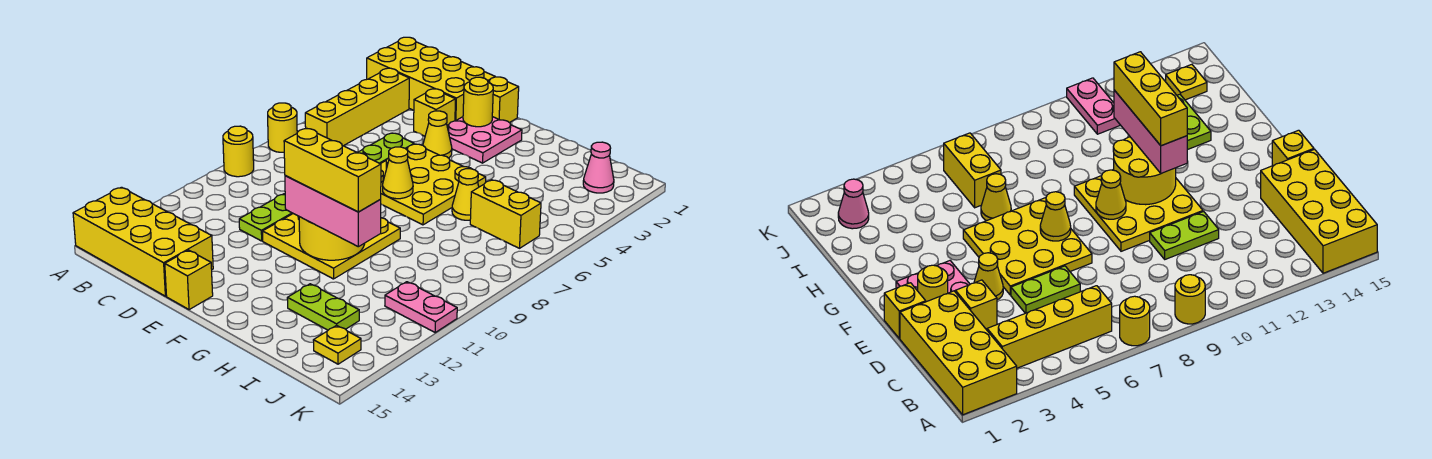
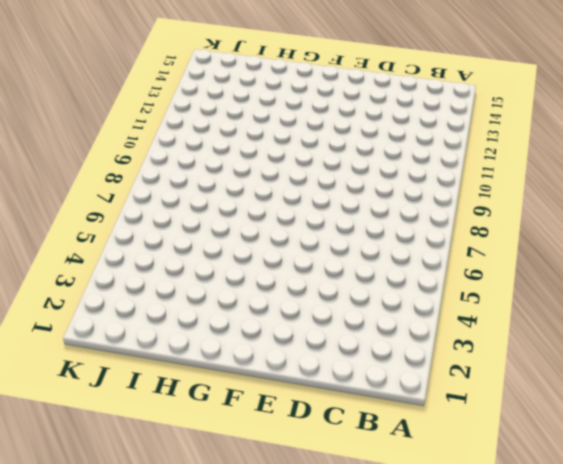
none -> yellow brick A1:D2 level 1
none -> yellow round brick A7 level 1
none -> yellow round brick A9 level 1

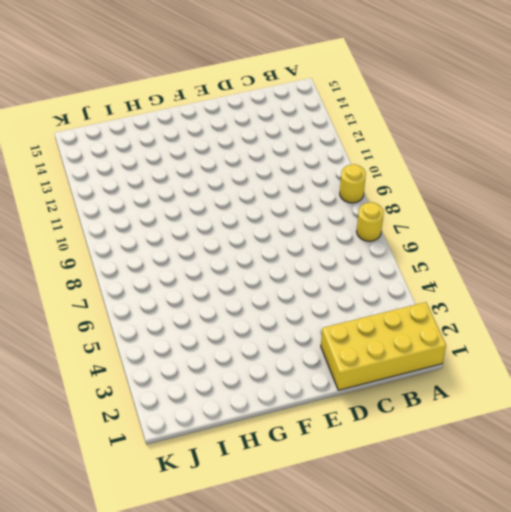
none -> yellow brick A14:D15 level 1
none -> yellow brick B3:B6 level 1
none -> yellow brick D3 level 1

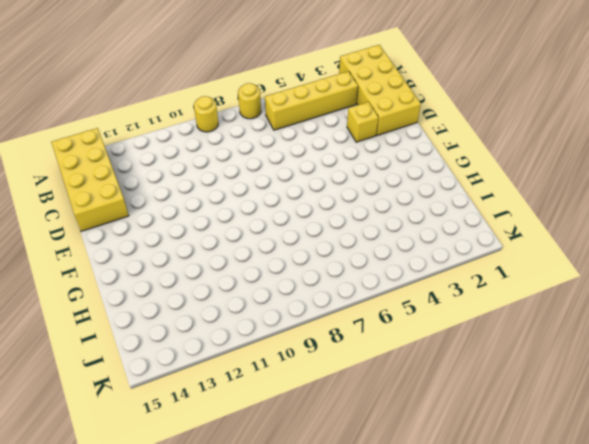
none -> lime plate D5:D6 level 1
none -> lime plate D10:D11 level 1
none -> yellow brick E1 level 1

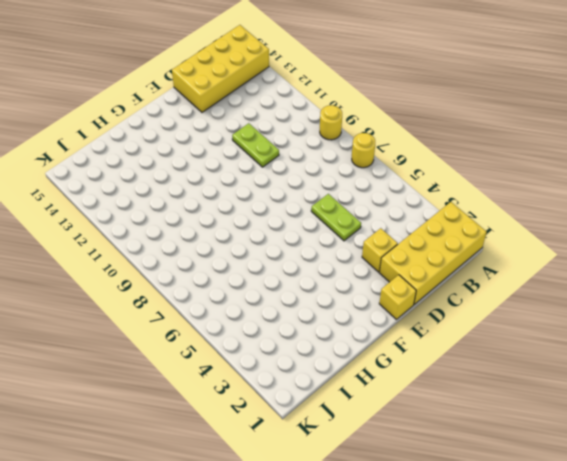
none -> yellow brick B3:B6 level 1
none -> pink plate E2:F3 level 1
none -> yellow cone E4 level 1

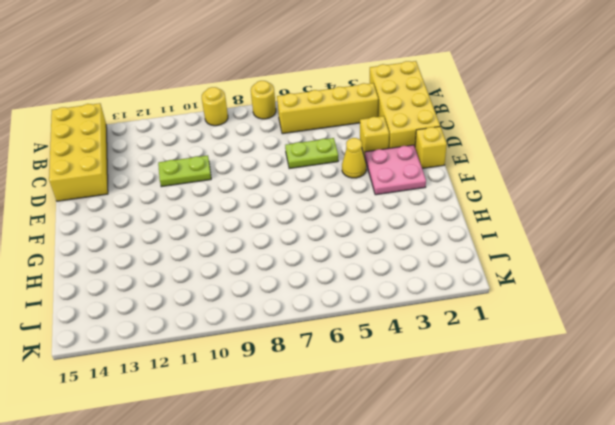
none -> yellow plate E5:G7 level 1
none -> yellow plate E9:G11 level 1
none -> yellow brick E15 level 1

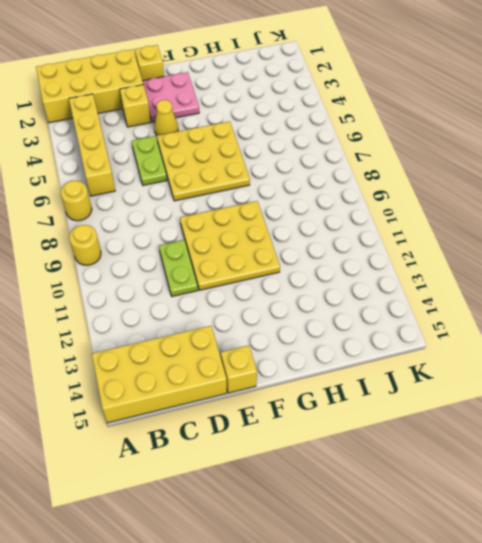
none -> yellow cone H6 level 1
none -> lime plate H13:I13 level 1
none -> yellow brick I6:J6 level 1

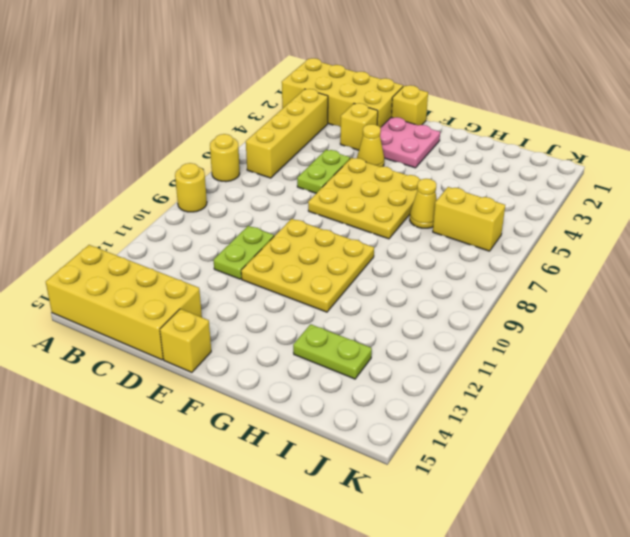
none -> pink cone J2 level 1
none -> pink plate J11:K11 level 1
none -> yellow plate J14 level 1

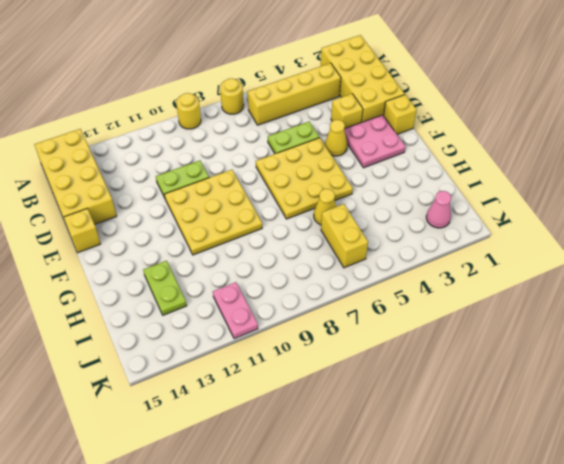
none -> yellow plate J14 level 1
none -> yellow round brick E2 level 2
none -> yellow cone F7 level 2

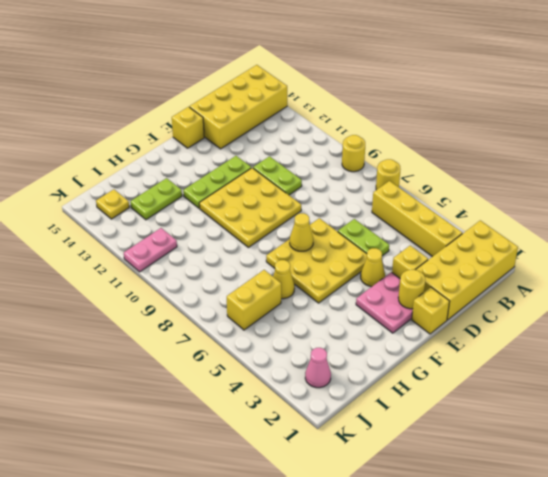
lime plate E12:G12 level 1 -> none
none -> yellow cone F9 level 2
none -> yellow round brick F10:G11 level 2
none -> pink brick F11:H11 level 3

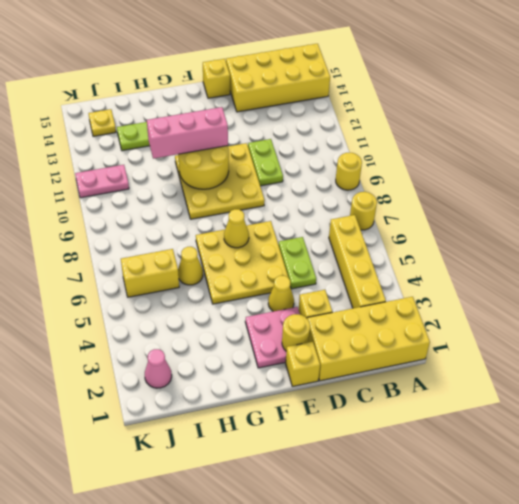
none -> yellow cone F9 level 2
none -> yellow brick F11:H11 level 4

